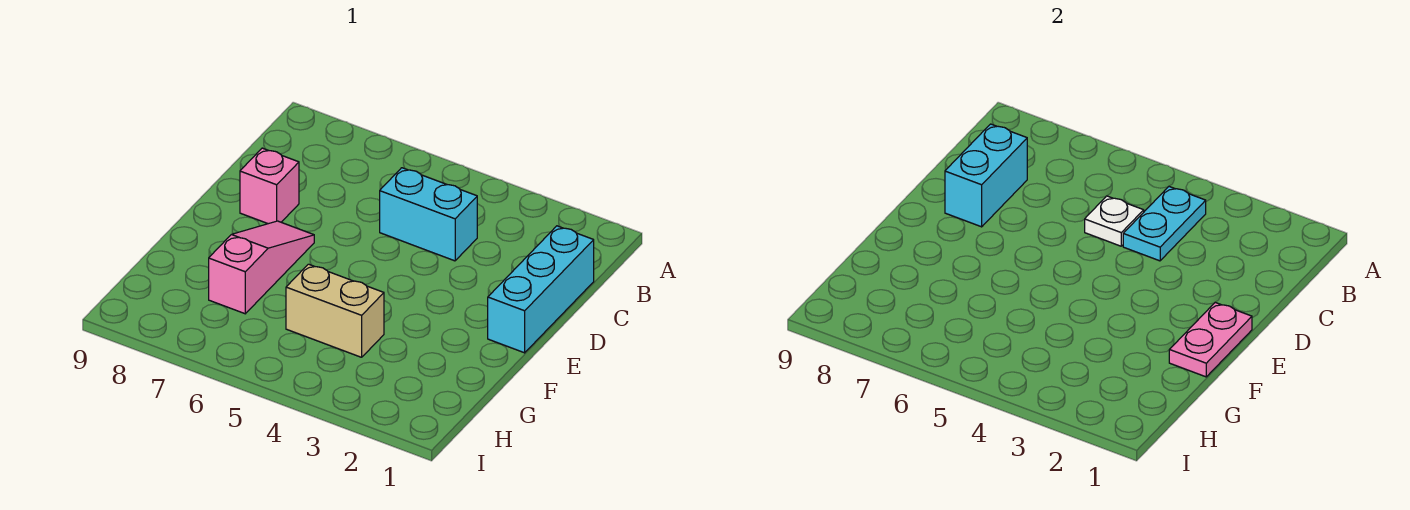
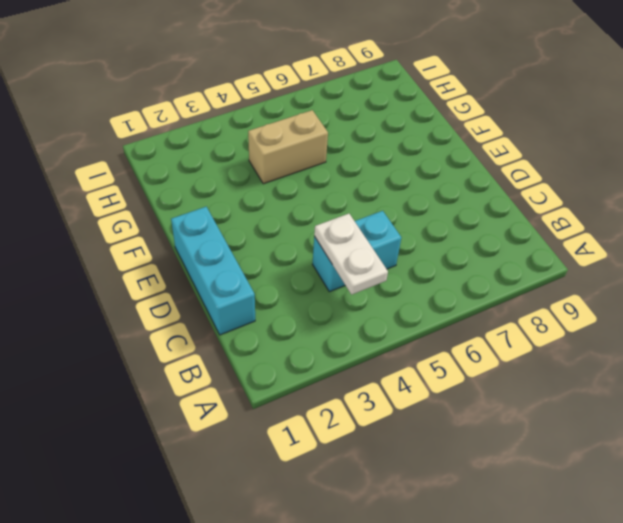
white plate B4:C4 level 2 -> cyan plate B4:C4 level 2
none -> pink brick D8 level 1
none -> pink slope E7:G7 level 1 top G

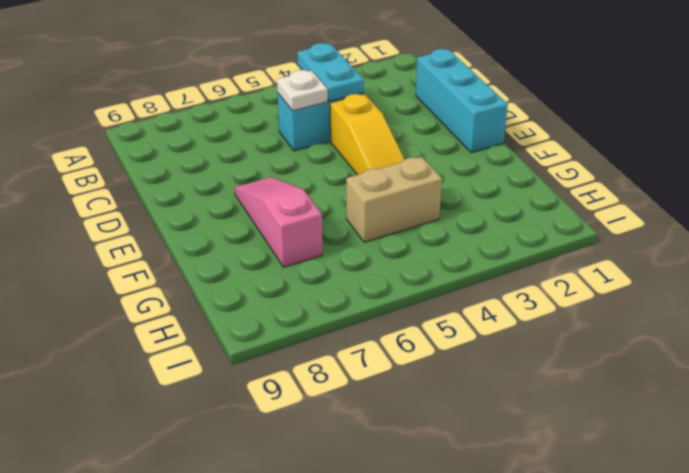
yellow slope D4:F4 level 1 top D -> none
none -> pink brick D8 level 1
none -> cyan brick C8:D8 level 2

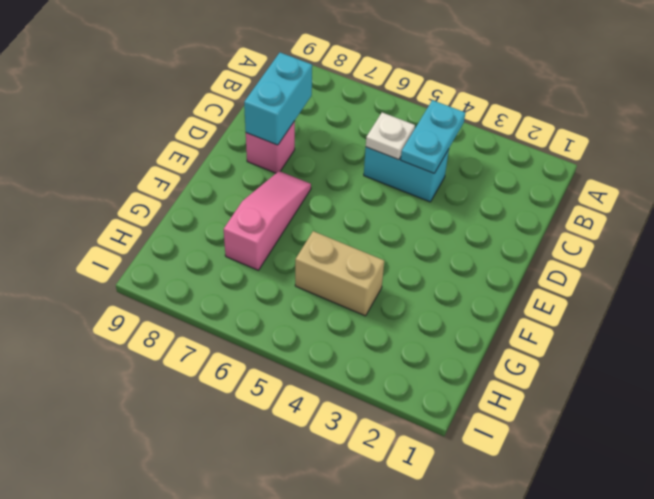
none -> cyan brick C1:E1 level 1
none -> pink plate E1:F1 level 2

